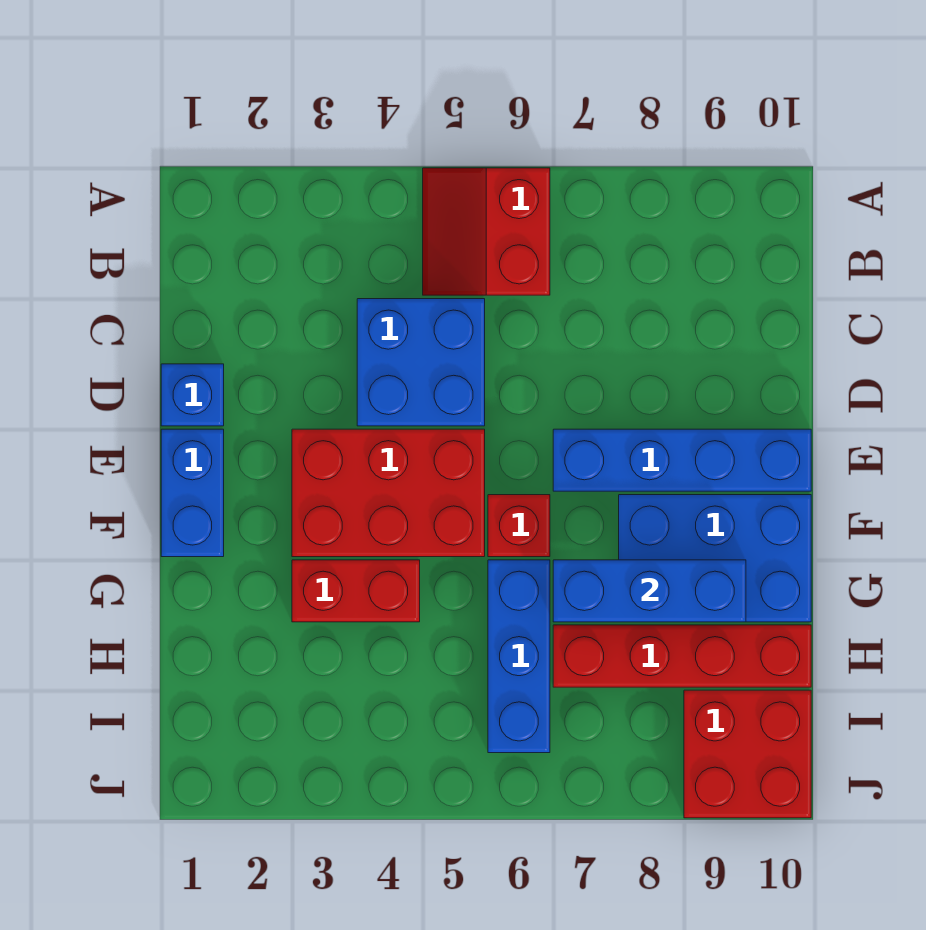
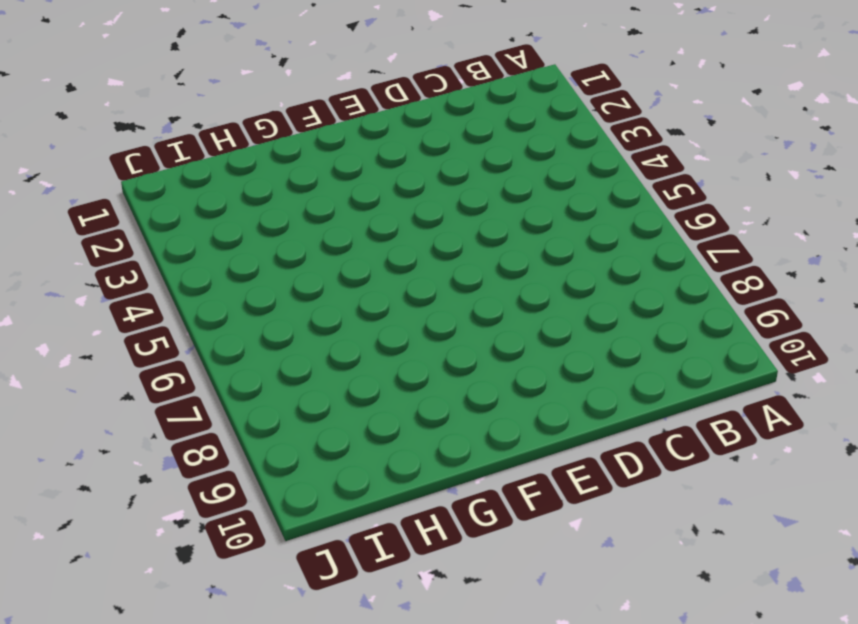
none -> red slope A5:B6 level 1 top 6
none -> blue brick C4:D5 level 1
none -> blue brick D1 level 1

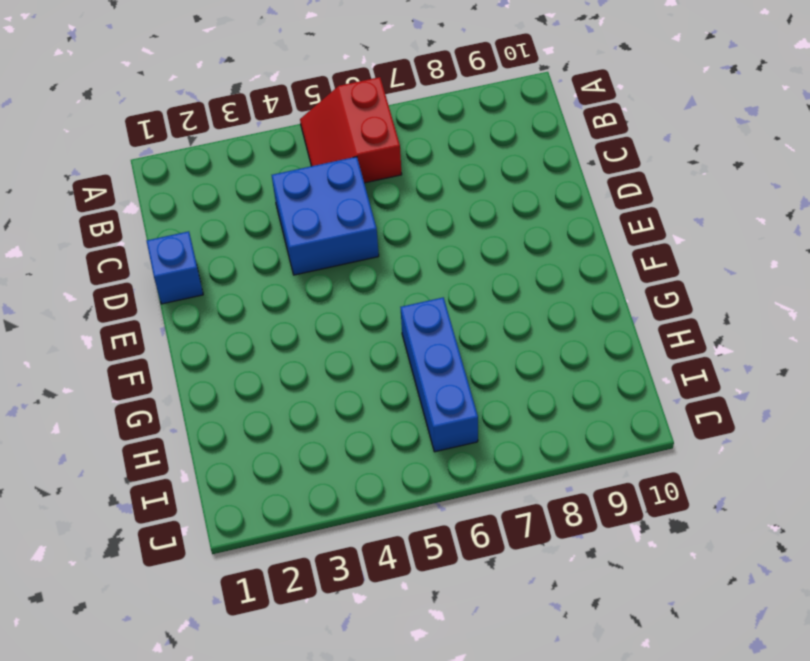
none -> blue brick E1:F1 level 1
none -> red brick E3:F5 level 1
none -> blue brick E7:E10 level 1

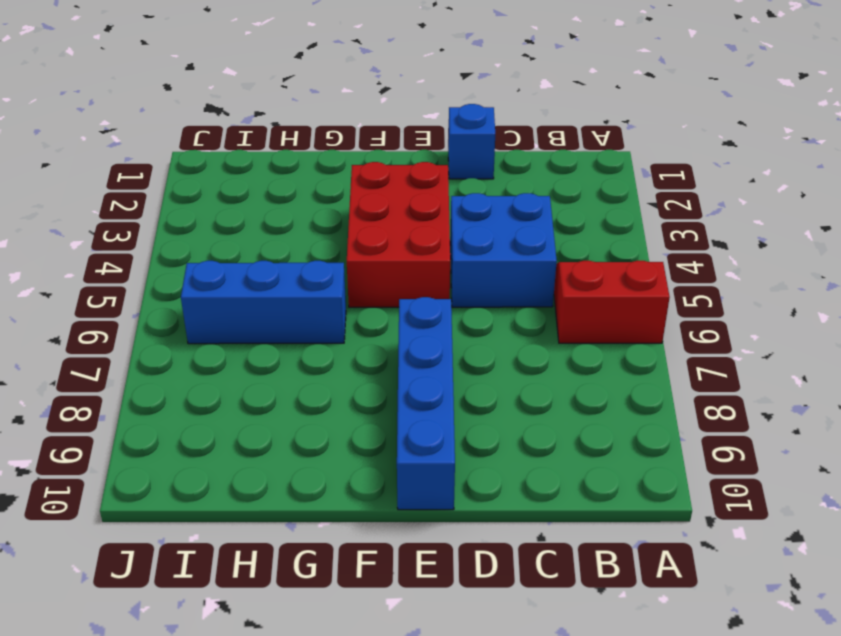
none -> blue brick E1:F1 level 1
none -> red brick F6 level 1
none -> blue brick F8:G10 level 1

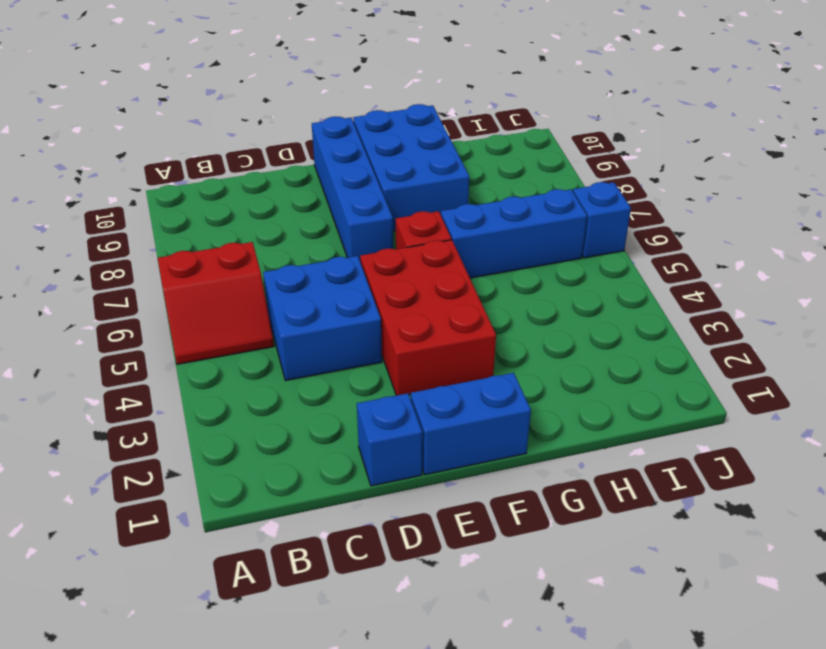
blue brick J6 level 1 -> none
none -> red brick G3:G4 level 1
none -> red brick H7:H10 level 1
none -> red brick I9:J10 level 1

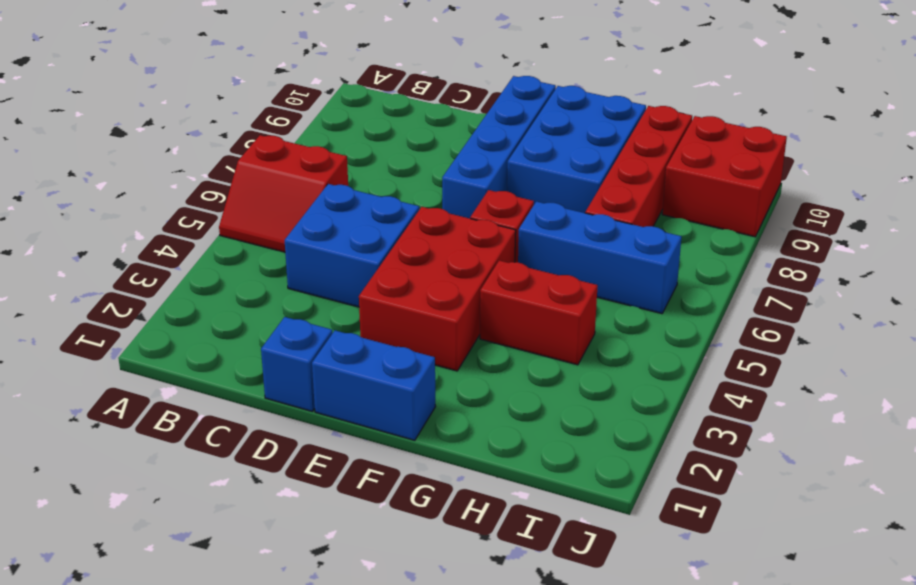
red brick G4:H4 level 1 -> red brick G3:G4 level 1
none -> blue brick G7:G9 level 2

